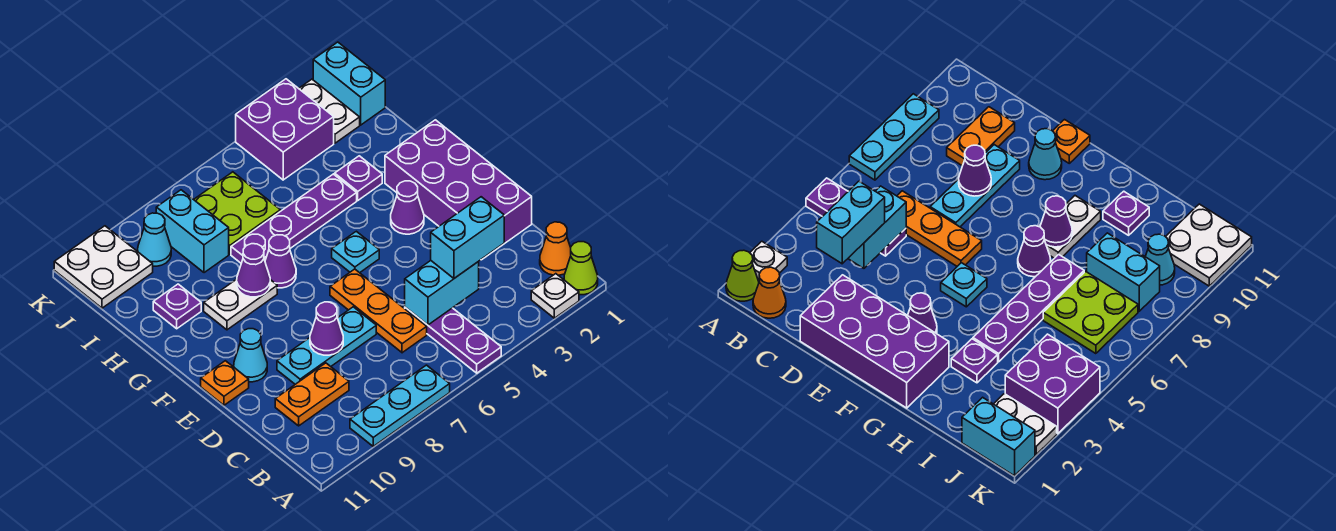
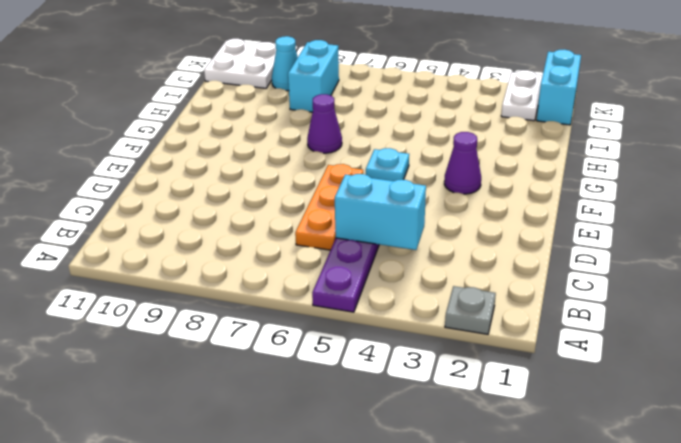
grey plate A2 level 1 -> white plate A2 level 1
none -> lime cone A1 level 1
none -> cyan plate A7:A9 level 1
none -> orange cone B1 level 1

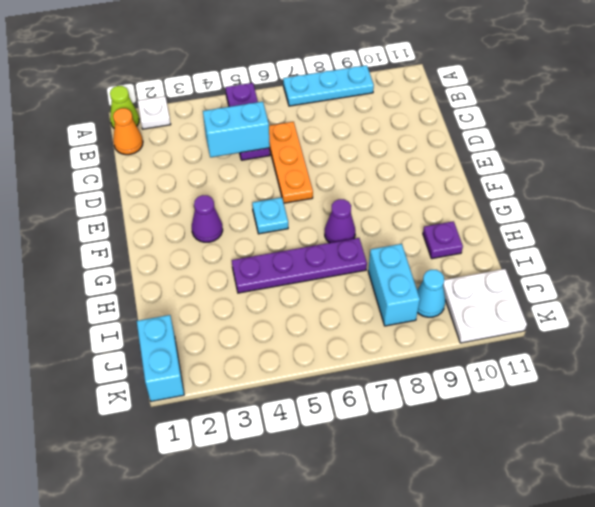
none -> orange plate C9:C10 level 1
none -> purple brick D1:G2 level 1
none -> cyan plate D7:D9 level 1

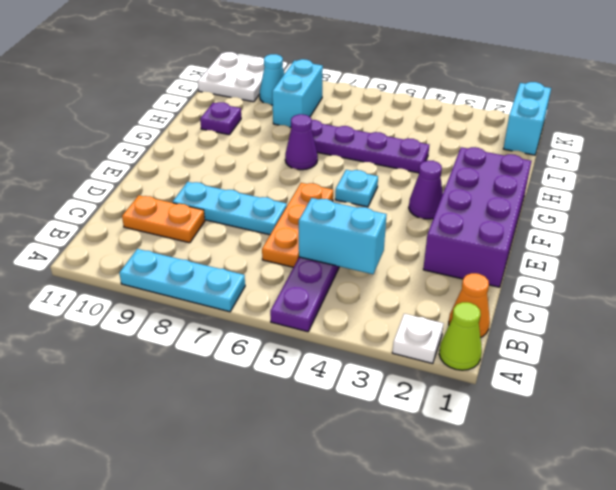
none -> cyan cone E10 level 1
none -> orange plate E11 level 1
none -> white plate G8:G9 level 1

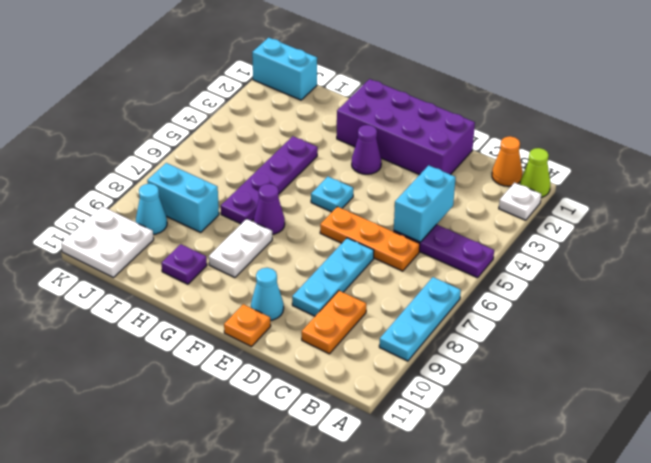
none -> purple plate H3 level 1
none -> lime plate I6:J7 level 1
none -> white plate J2:K2 level 1

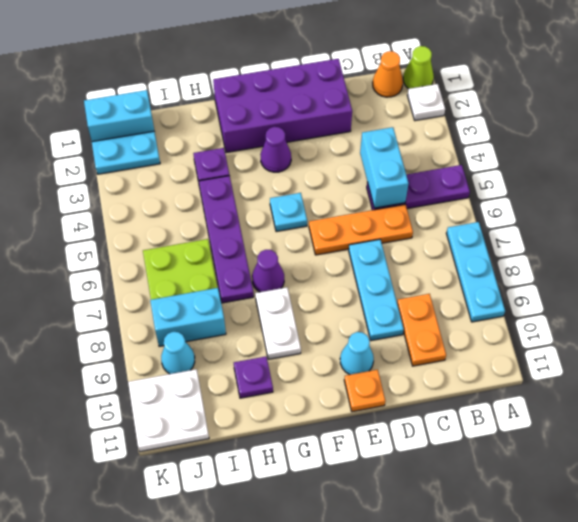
cyan plate J2:K2 level 1 -> white plate J2:K2 level 1
none -> purple brick J3:K4 level 1
none -> purple cone D8 level 2
none -> purple cone G8 level 2

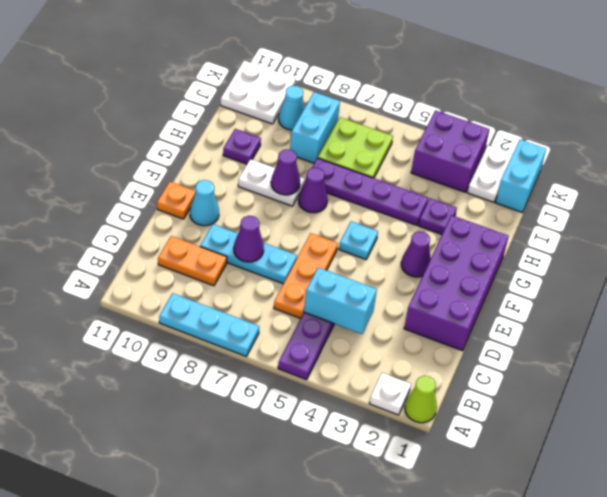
none -> orange cone B1 level 1
none -> cyan brick C3:C4 level 3

